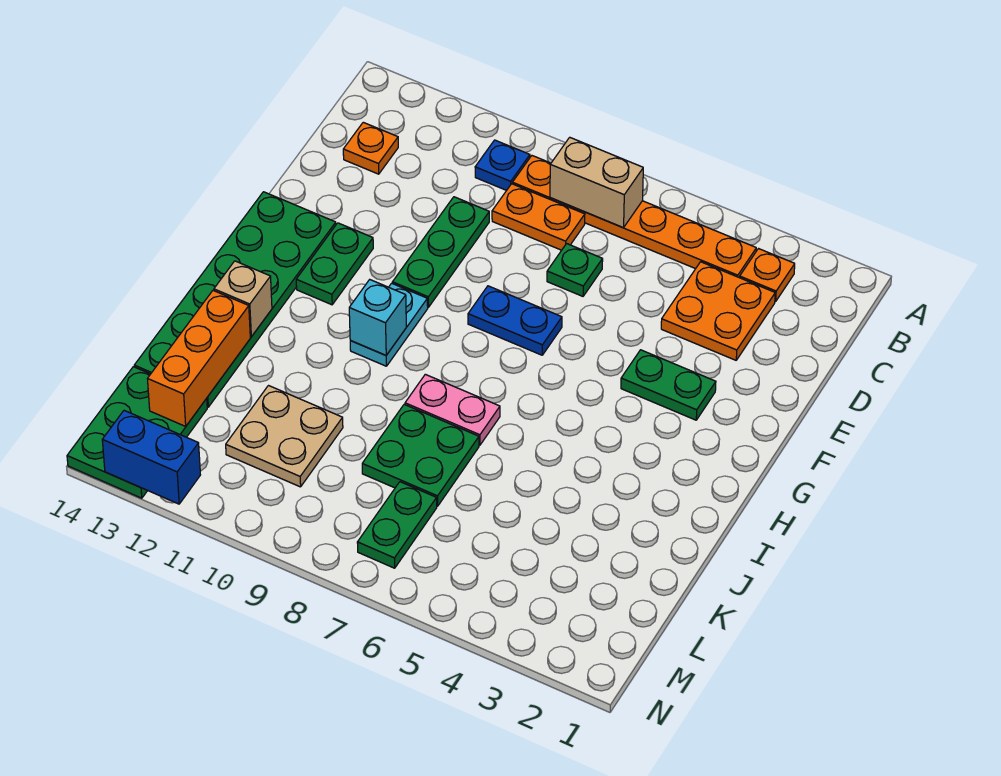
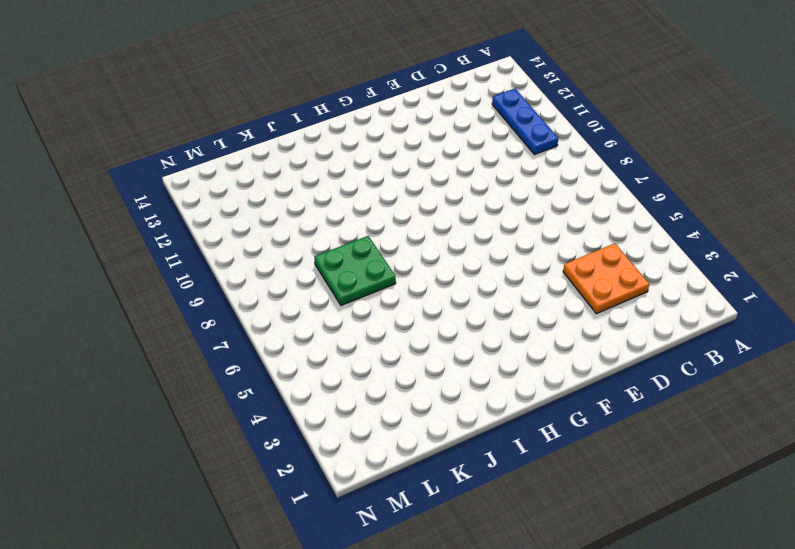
blue plate B10:B12 level 1 -> blue plate B10 level 1
none -> orange plate B3 level 1
none -> orange plate B4:B9 level 1
none -> orange plate C8:C9 level 1

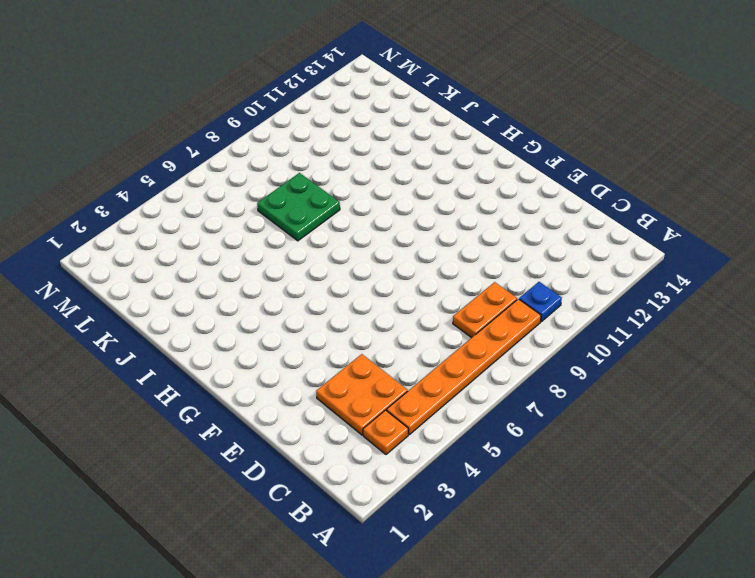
none -> orange plate C13 level 1
none -> green plate D7 level 1
none -> green plate D10:F10 level 1

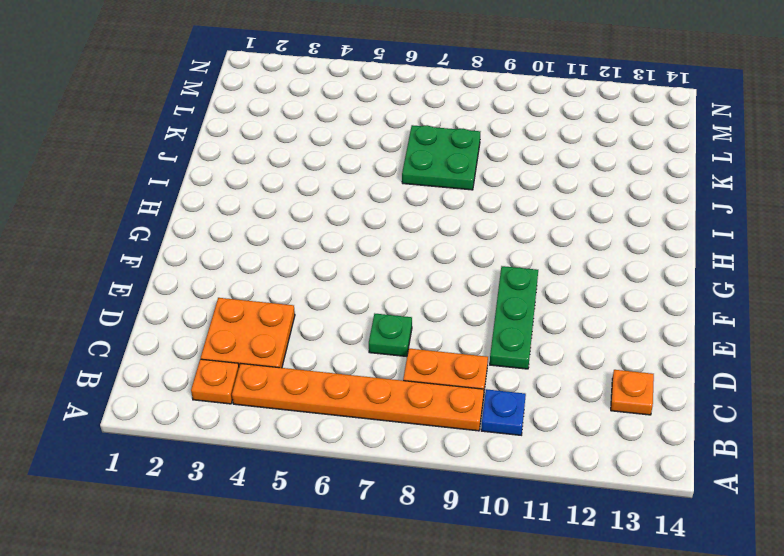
none -> green plate F3:F4 level 1
none -> blue plate F7:F8 level 1
none -> green plate F12:G12 level 1

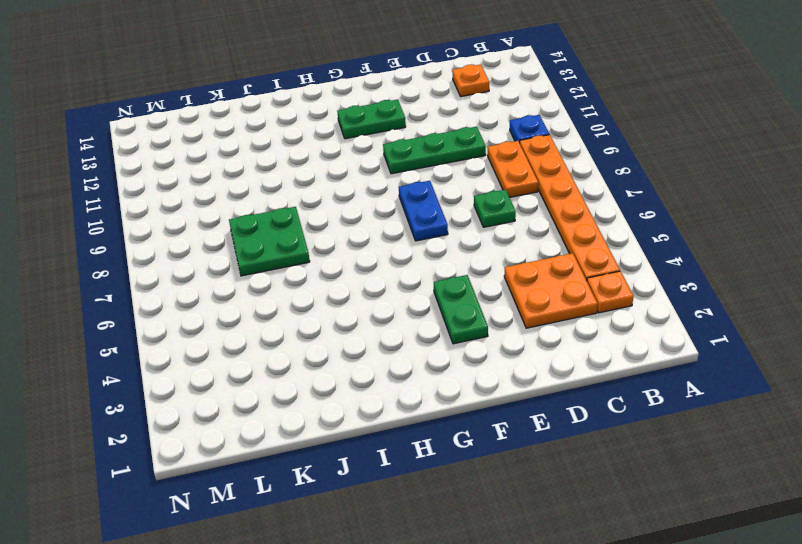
none -> green plate F13:K14 level 1
none -> cyan plate G10:H10 level 1
none -> pink plate I7:I8 level 1

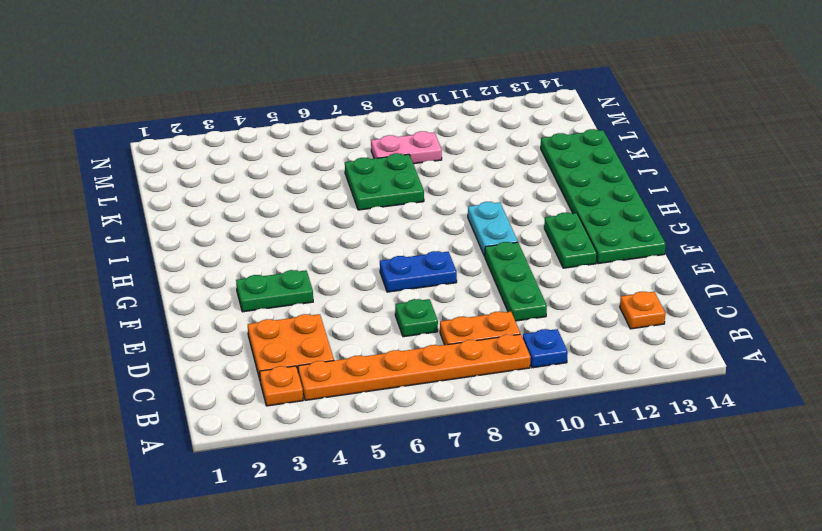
pink plate L8:L9 level 1 -> pink plate I7:I8 level 1
none -> tan plate K10:L11 level 1
none -> green plate L7:M7 level 1
none -> green plate L13:N14 level 1

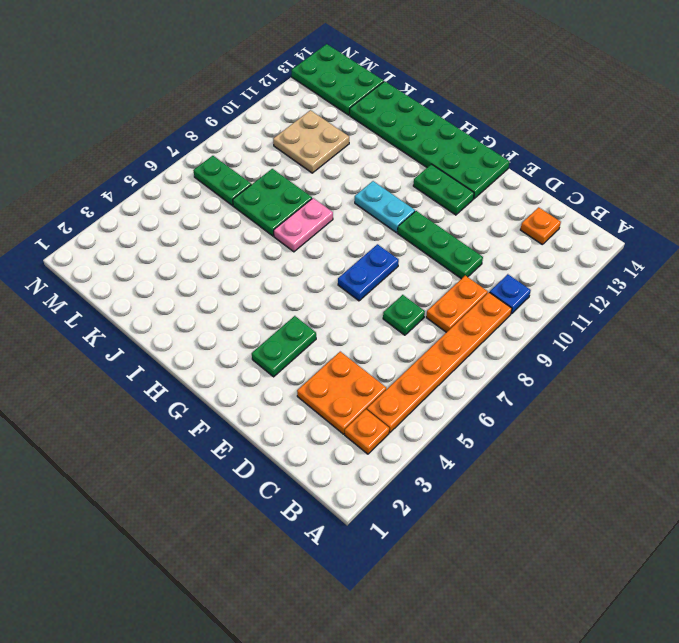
none -> tan brick B7:B8 level 2
none -> cyan brick H10 level 2
none -> tan brick I13 level 2

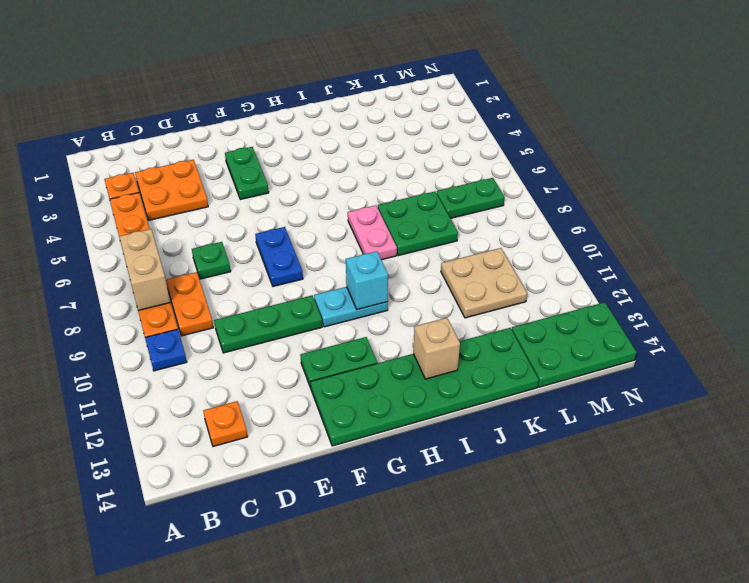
none -> orange brick J13:L13 level 2
none -> blue brick N12:N13 level 2

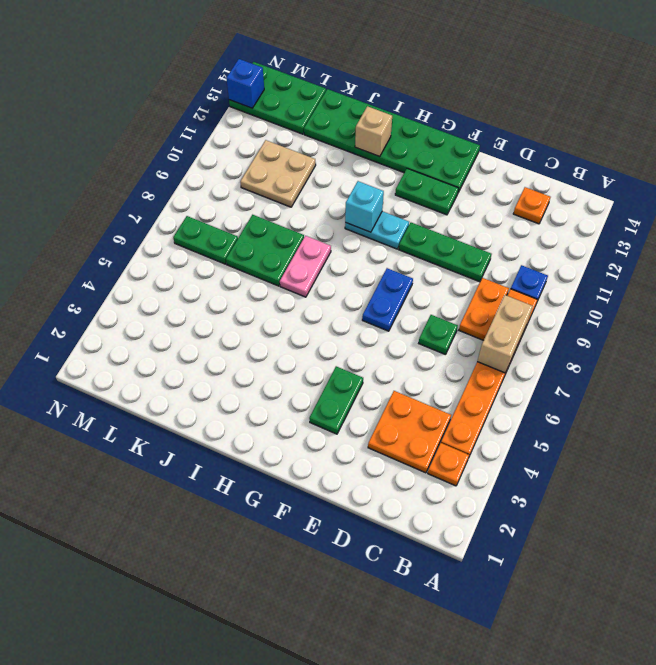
blue brick N13 level 2 -> blue brick N12:N13 level 2
none -> orange brick J13:L13 level 2

